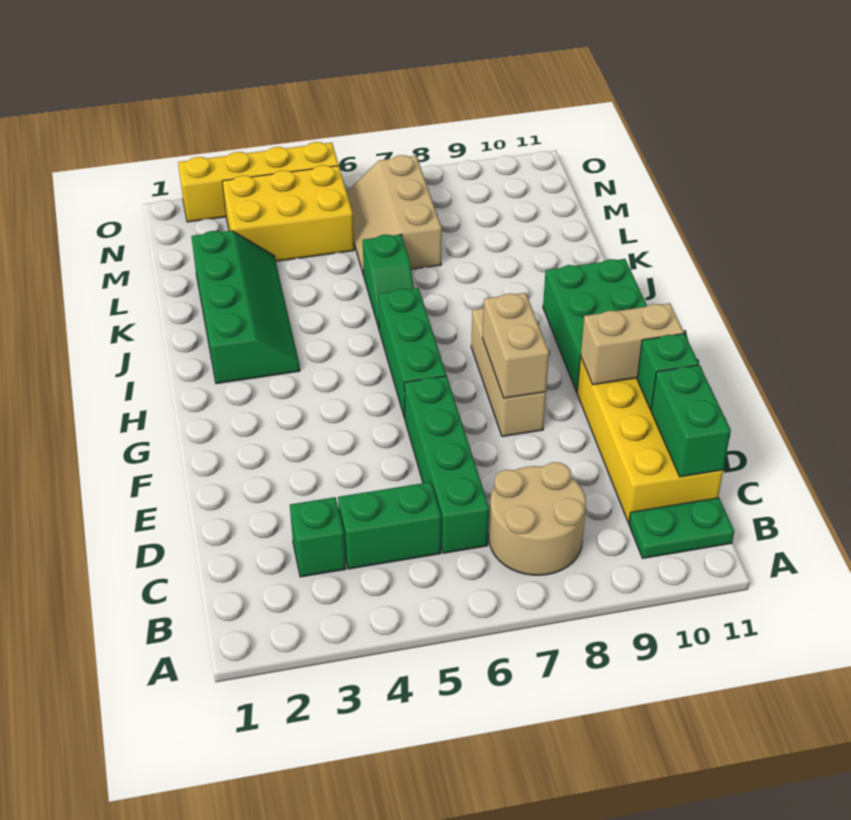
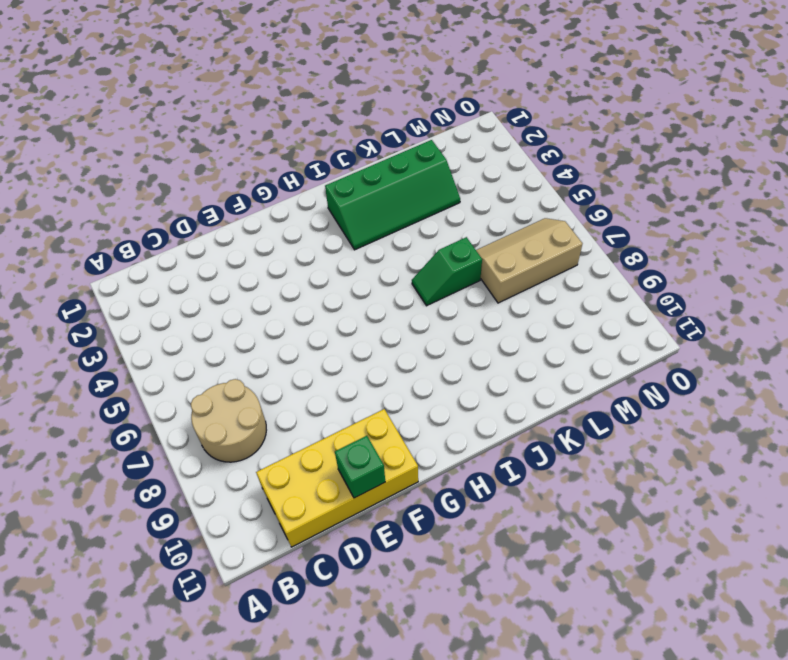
none -> green plate B10:B11 level 1
none -> green brick C3 level 1
none -> green brick C4:C5 level 1

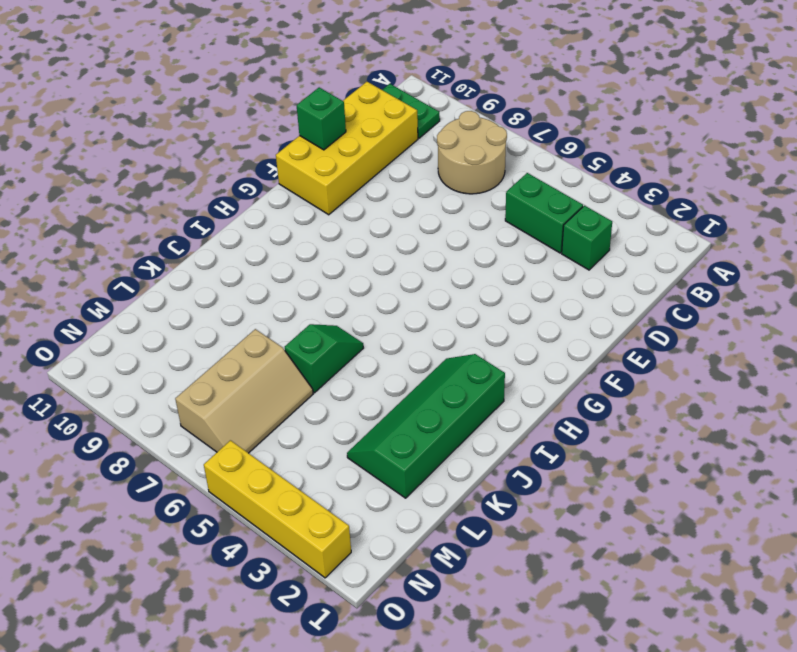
none -> green brick C6:F6 level 1
none -> tan brick F8:H8 level 1
none -> green brick G6:I6 level 1

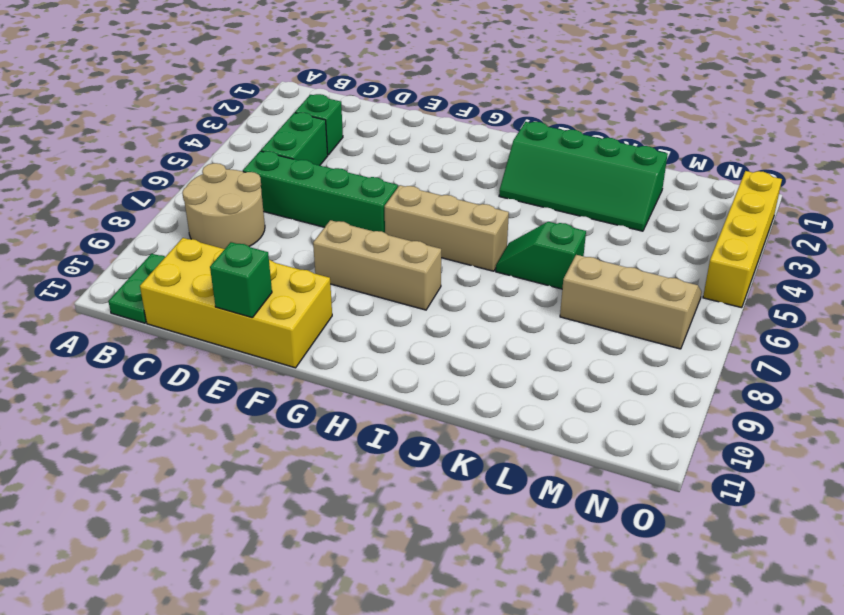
tan brick G6:I6 level 1 -> green brick G6:I6 level 1
none -> green brick G10:I11 level 1
none -> yellow brick M3:N5 level 1
none -> green brick C11:D11 level 2

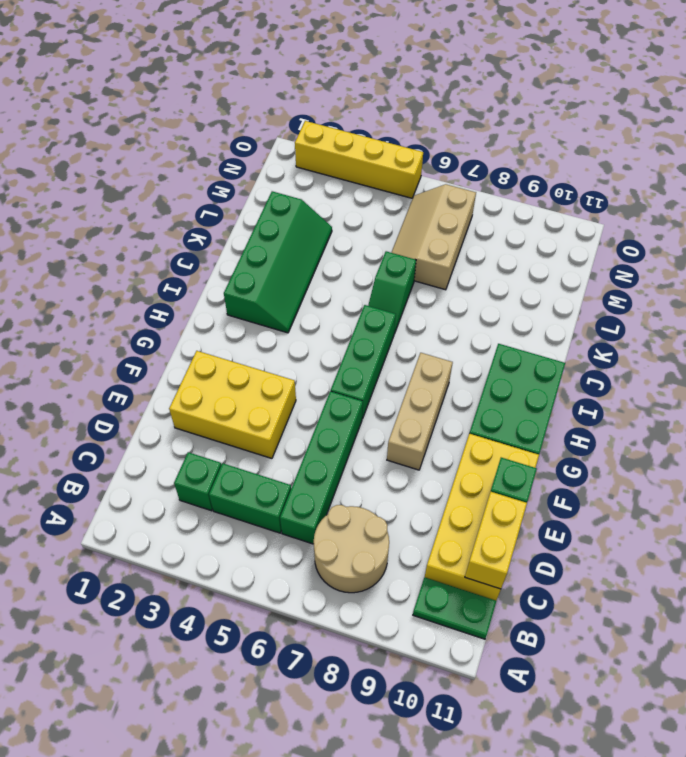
yellow brick C11:D11 level 2 -> green brick C11:D11 level 2
yellow brick E2:F4 level 1 -> yellow brick M3:N5 level 1
none -> tan brick F8:G8 level 2
none -> tan brick F10:F11 level 2

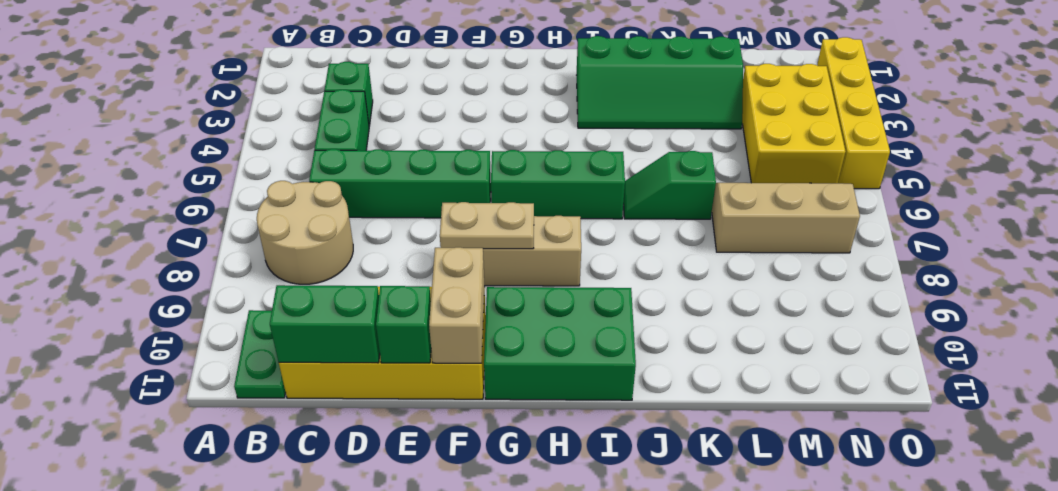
tan plate F8:G8 level 2 -> tan brick F8:G8 level 2

